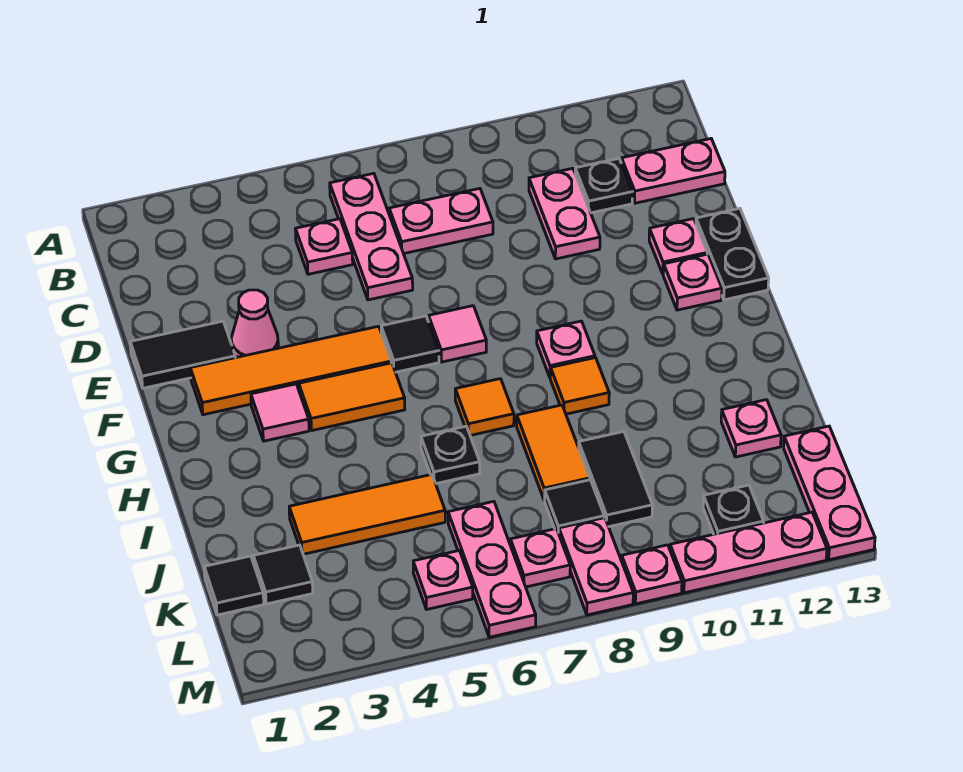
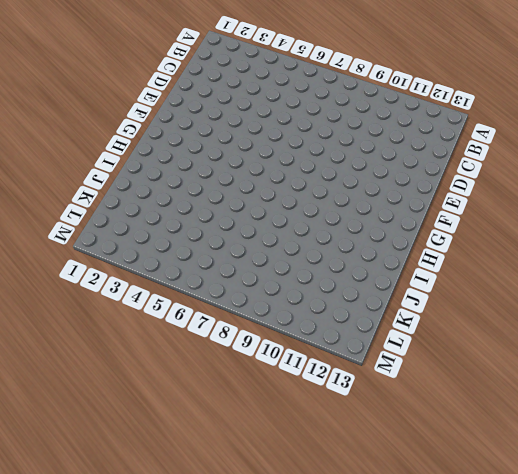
none -> pink plate B6:D6 level 1
none -> pink plate C5 level 1
none -> pink plate C7:C8 level 1
none -> pink plate C10:D10 level 1

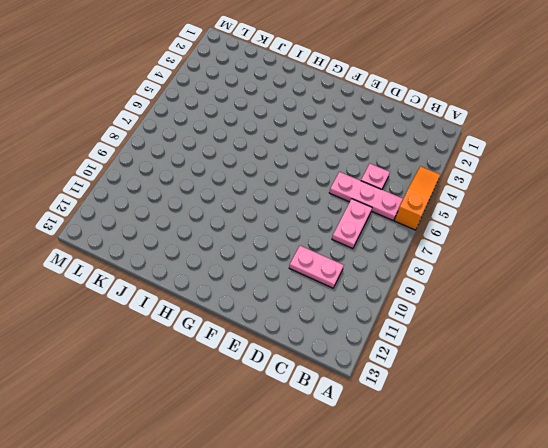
orange slope A4:A6 level 1 top 6 -> none
none -> black plate C11 level 1
none -> pink plate C12:C13 level 1
none -> black tile E1:E2 level 1
none -> pink cone E3 level 1

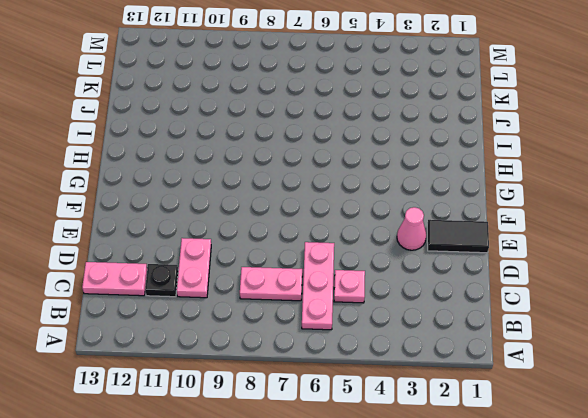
none -> pink plate E12 level 1
none -> black plate E13:F13 level 1
none -> orange tile F2:F5 level 1
none -> black tile F6 level 1

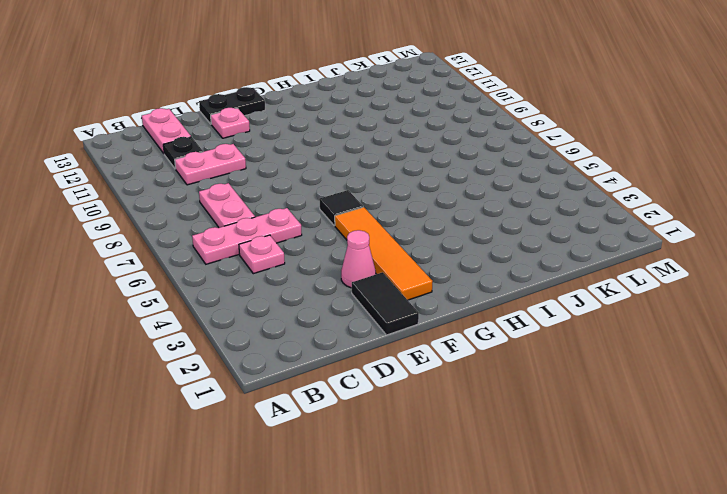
none -> pink tile F7 level 1
none -> pink plate F12 level 1
none -> pink tile G3 level 1
none -> orange tile G4:G5 level 1

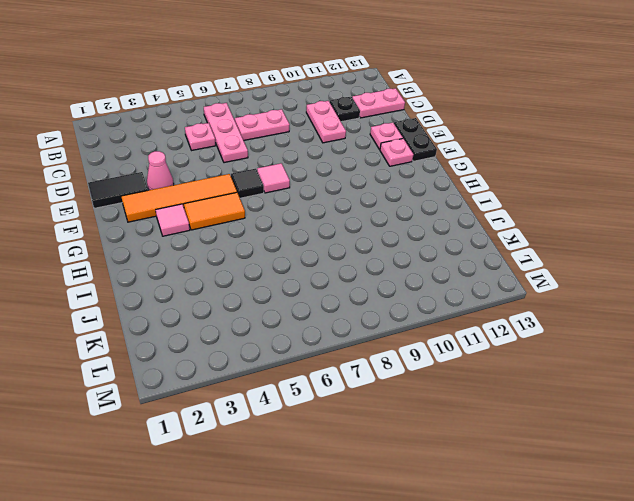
none -> pink plate G9 level 1
none -> orange tile H7 level 1
none -> orange tile H9 level 1
none -> black plate I6 level 1

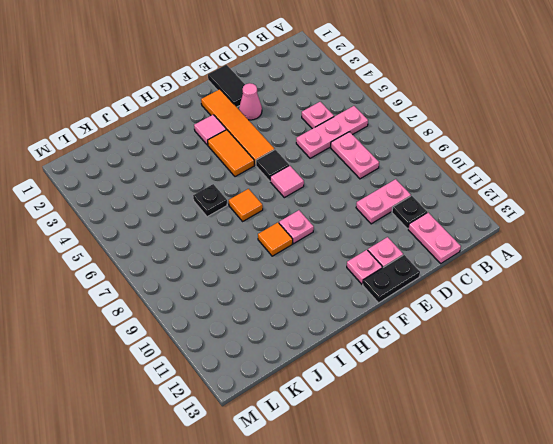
none -> orange tile I8:J8 level 1
none -> orange tile J3:J5 level 1
none -> black tile J9:K9 level 1
none -> pink plate J12 level 1

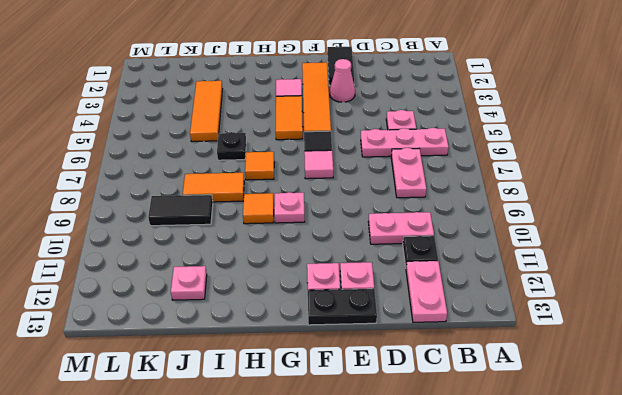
none -> black tile K1 level 1
none -> black tile K2 level 1
none -> pink plate K6:M6 level 1
none -> black tile K8 level 1

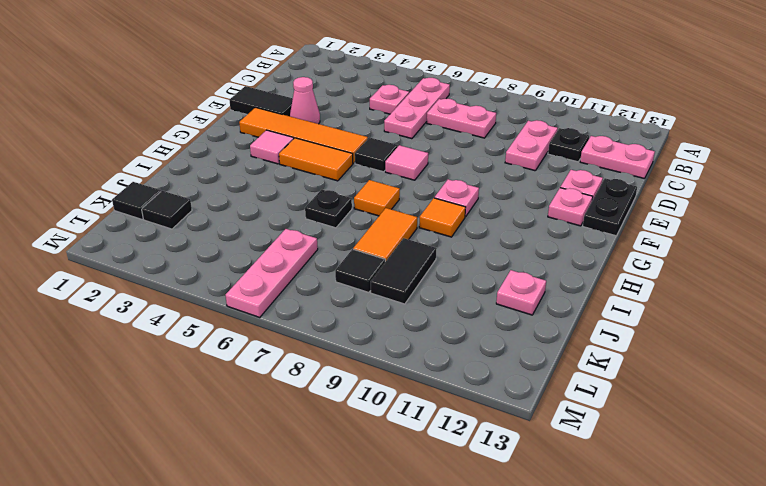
none -> orange tile J3:J5 level 1
none -> pink plate K13:M13 level 1
none -> pink plate L5 level 1
none -> pink plate L7 level 1

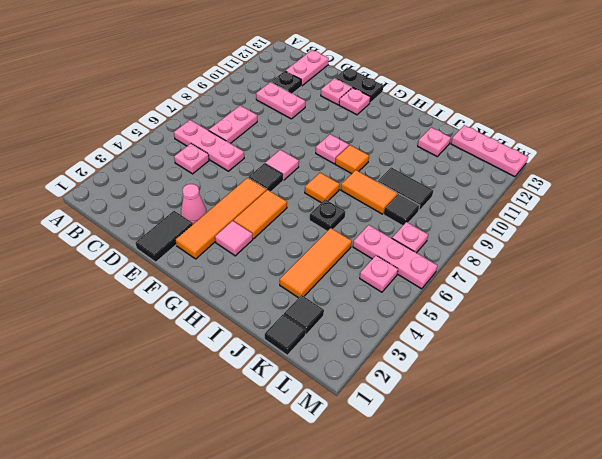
none -> pink plate L8:M8 level 1
none -> black plate L11 level 1
none -> pink plate M9 level 1
none -> pink plate M10:M12 level 1

